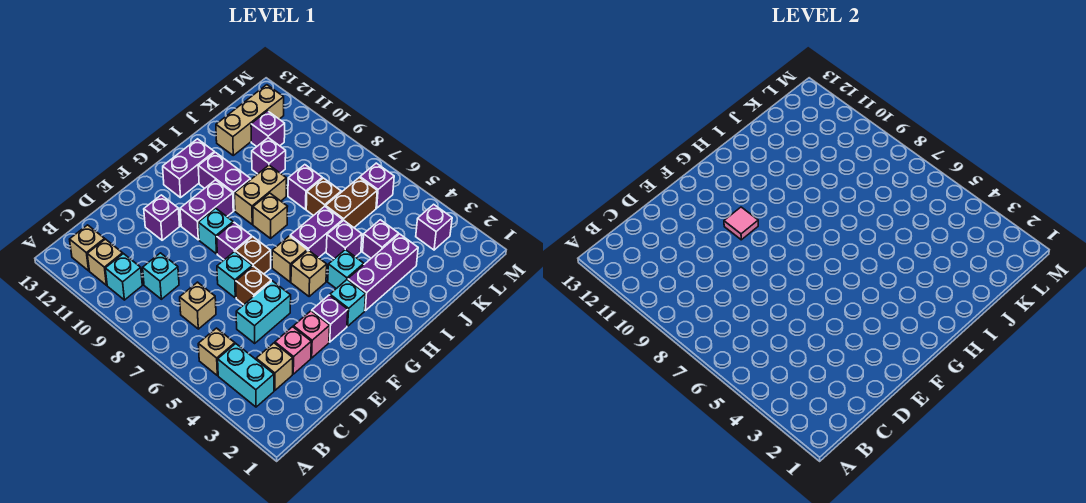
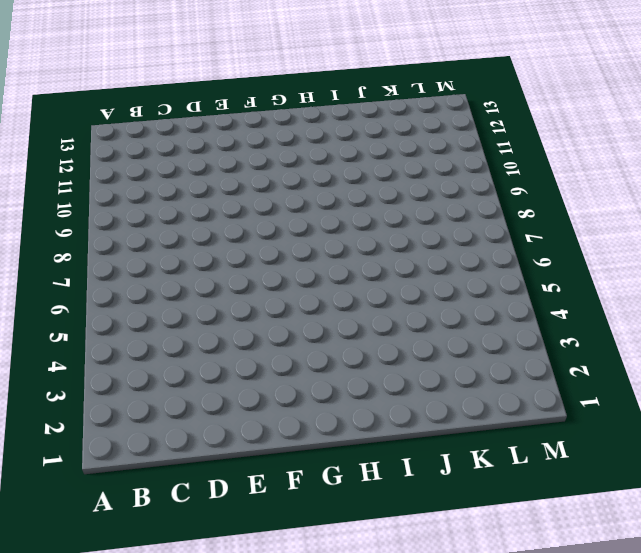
none -> cyan brick B3:B4 level 1
none -> tan brick B5 level 1
none -> cyan brick B10 level 1
none -> tan brick B11 level 1

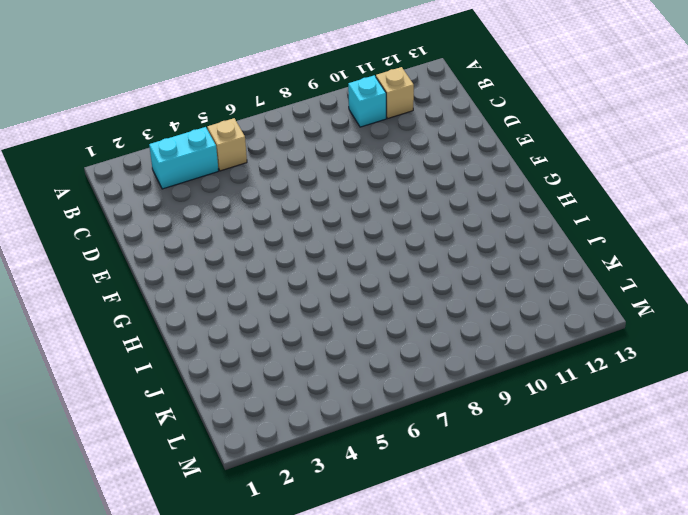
none -> tan brick B12 level 1
none -> tan brick C3 level 1
none -> tan brick C7 level 1
none -> cyan brick C9 level 1

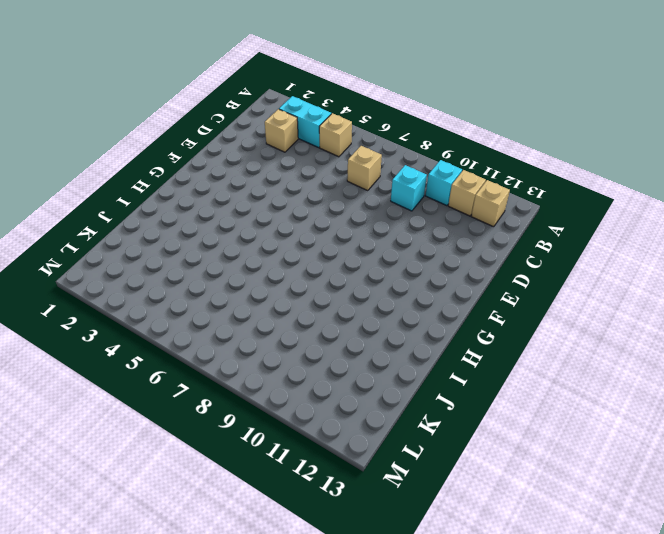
none -> pink brick D3 level 1
none -> cyan brick D5:E5 level 1
none -> pink brick E3 level 1
none -> brown brick E6 level 1

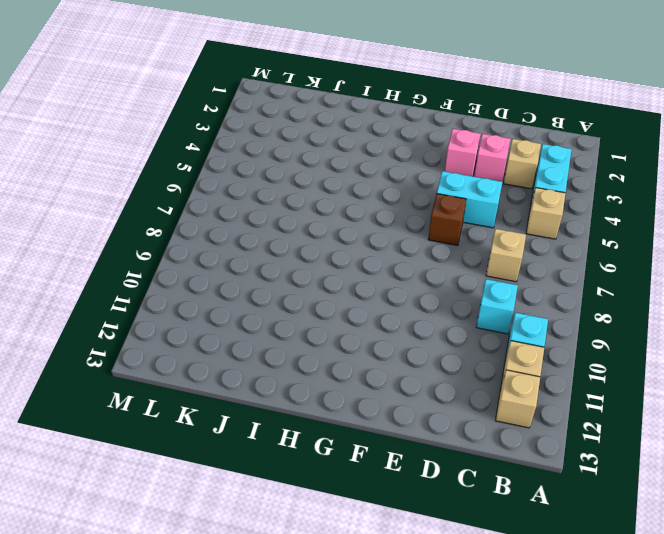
none -> cyan brick E7 level 1
none -> purple brick E11 level 1
none -> purple brick F3 level 1
none -> brown brick F7 level 1

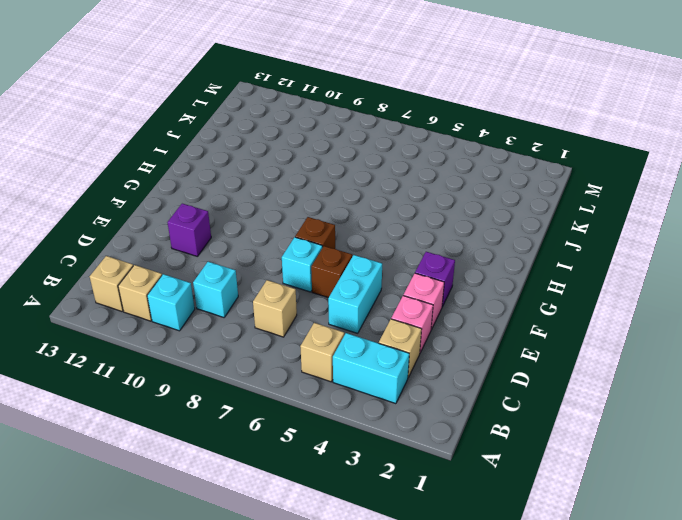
none -> purple brick F8 level 1
none -> cyan brick F9 level 1
none -> purple brick F10:G10 level 1
none -> cyan brick G3 level 1

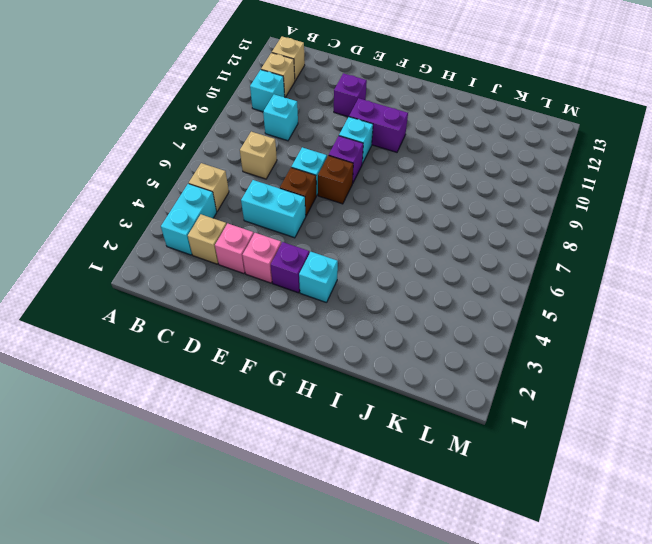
none -> tan brick G5 level 1
none -> tan brick G6 level 1
none -> purple brick G12:H12 level 1
none -> purple brick H3:J3 level 1

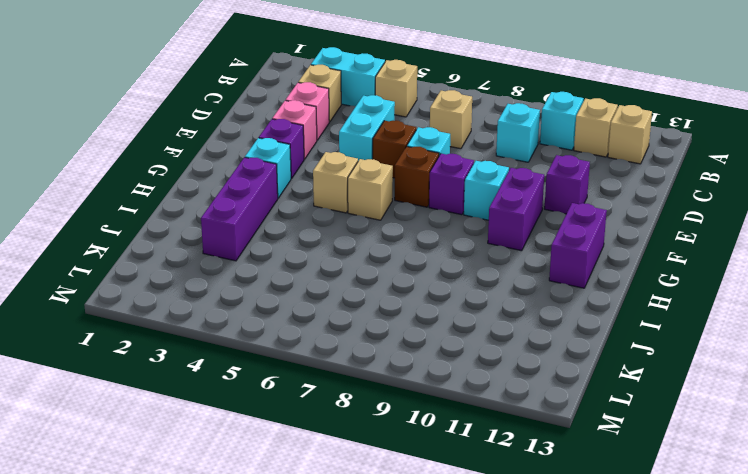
none -> cyan brick H4 level 1
none -> purple brick H6:I6 level 1
none -> tan brick H8 level 1
none -> tan brick H9:I9 level 1

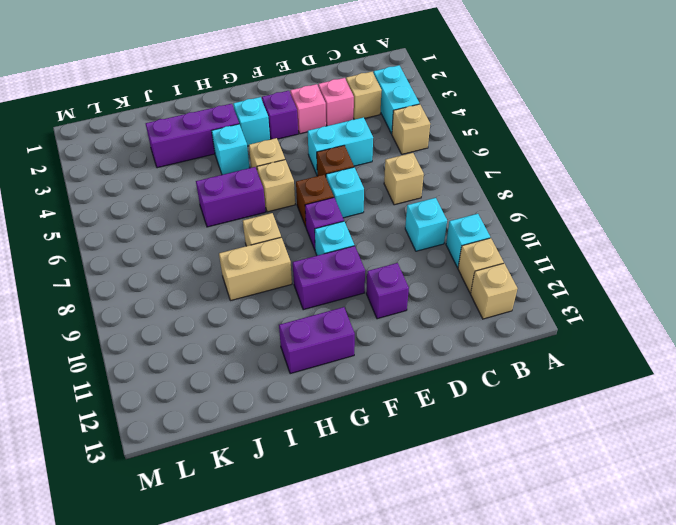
none -> purple brick H10:H11 level 1
none -> purple brick I5 level 1
none -> purple brick J4 level 1
none -> brown brick J6:K6 level 1

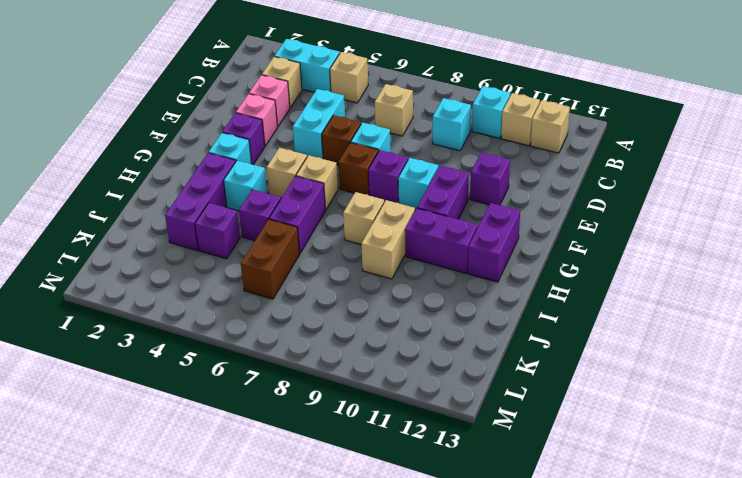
none -> brown brick J7 level 1
none -> purple brick J8 level 1
none -> purple brick J10 level 1
none -> tan brick J12:L12 level 1

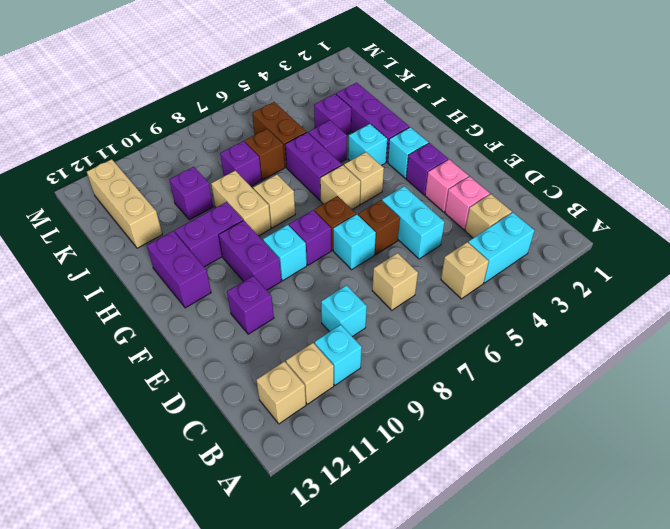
none -> purple brick K11 level 1
none -> purple brick L3 level 1
none -> purple brick L6 level 1
none -> pink tile F10 level 2

